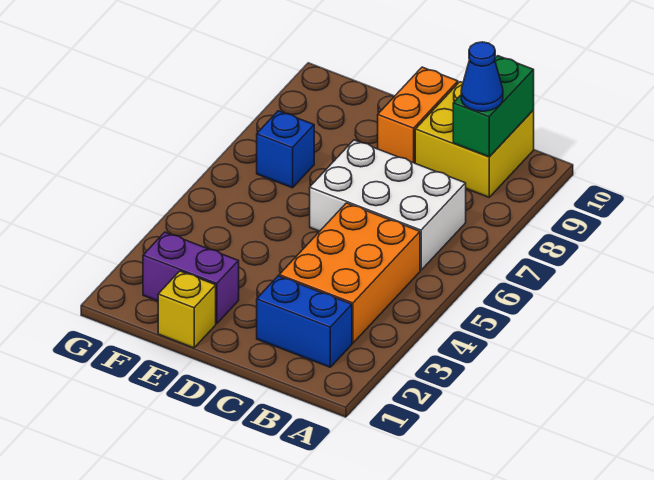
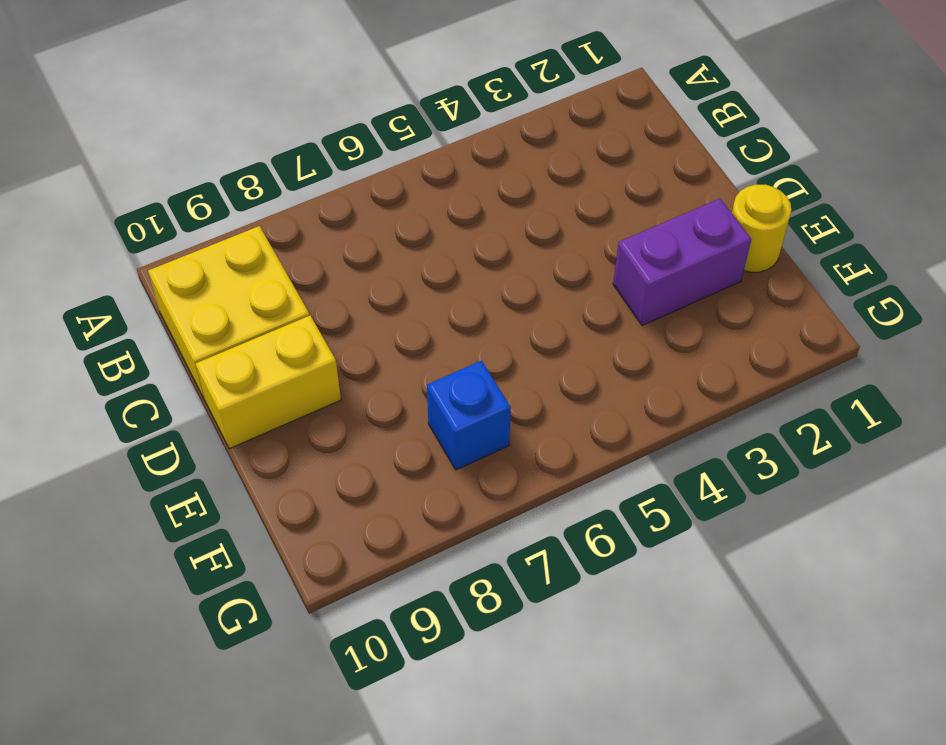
yellow brick D9:D10 level 1 -> orange brick D9:D10 level 1
yellow round brick E1 level 1 -> yellow brick E1 level 1
purple brick E2:E3 level 1 -> purple brick E2:F2 level 1
none -> blue brick B2:C2 level 1
none -> orange brick B3:C5 level 1

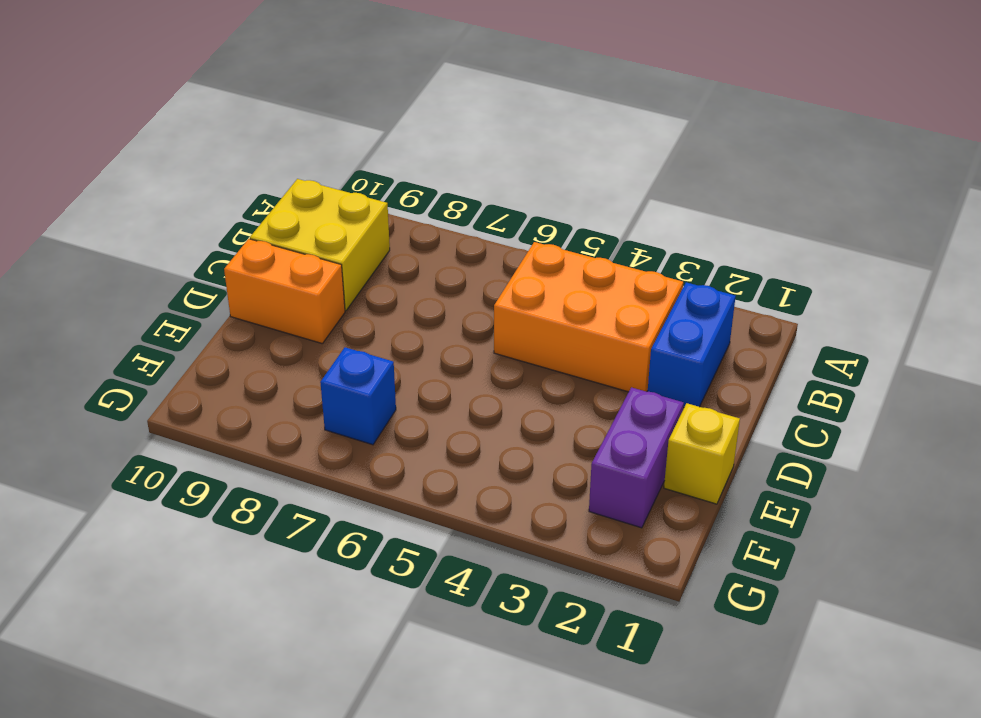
none -> white brick B6:D7 level 1
none -> green brick B9:B10 level 2

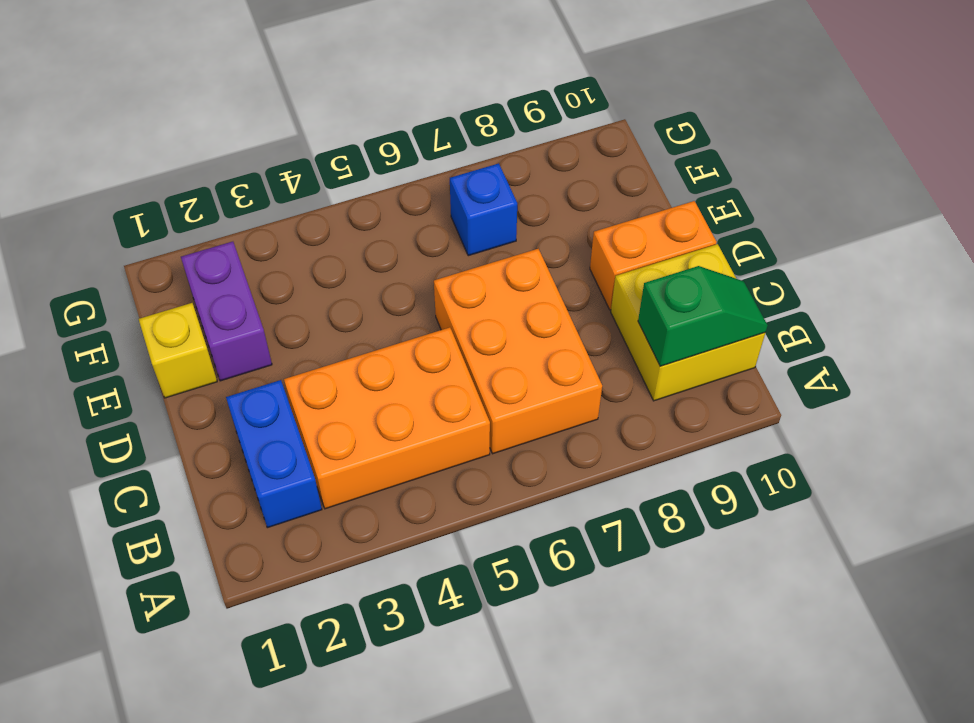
orange brick B6:D7 level 1 -> white brick B6:D7 level 1
green slope B9:B10 level 2 top 9 -> green brick B9:B10 level 2
none -> blue cone B9 level 3

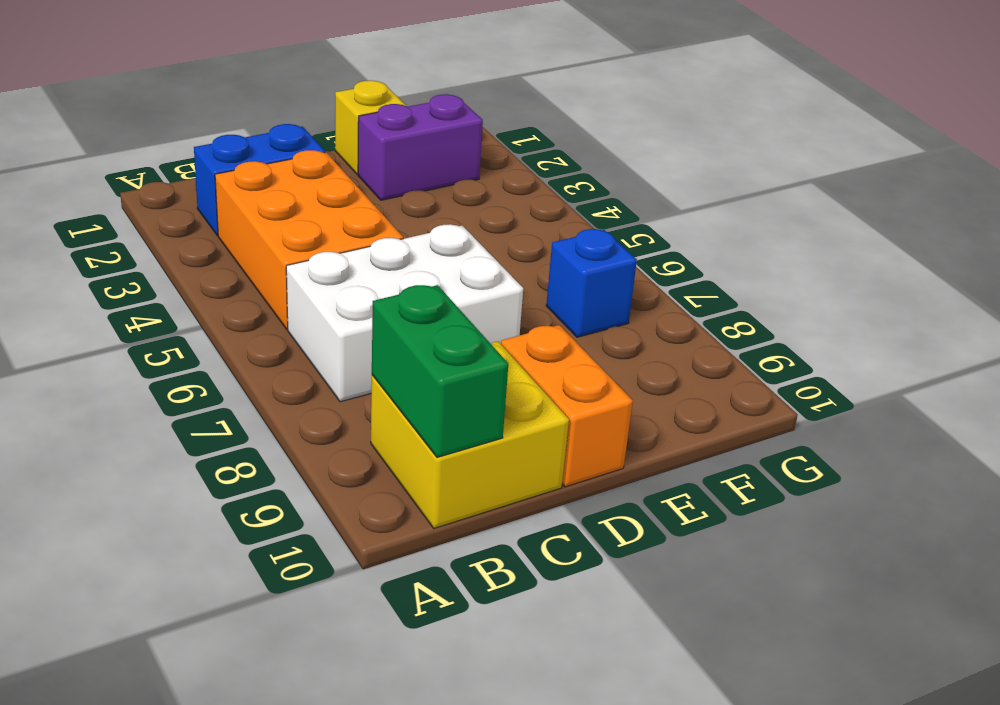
none -> blue cone B9 level 3

